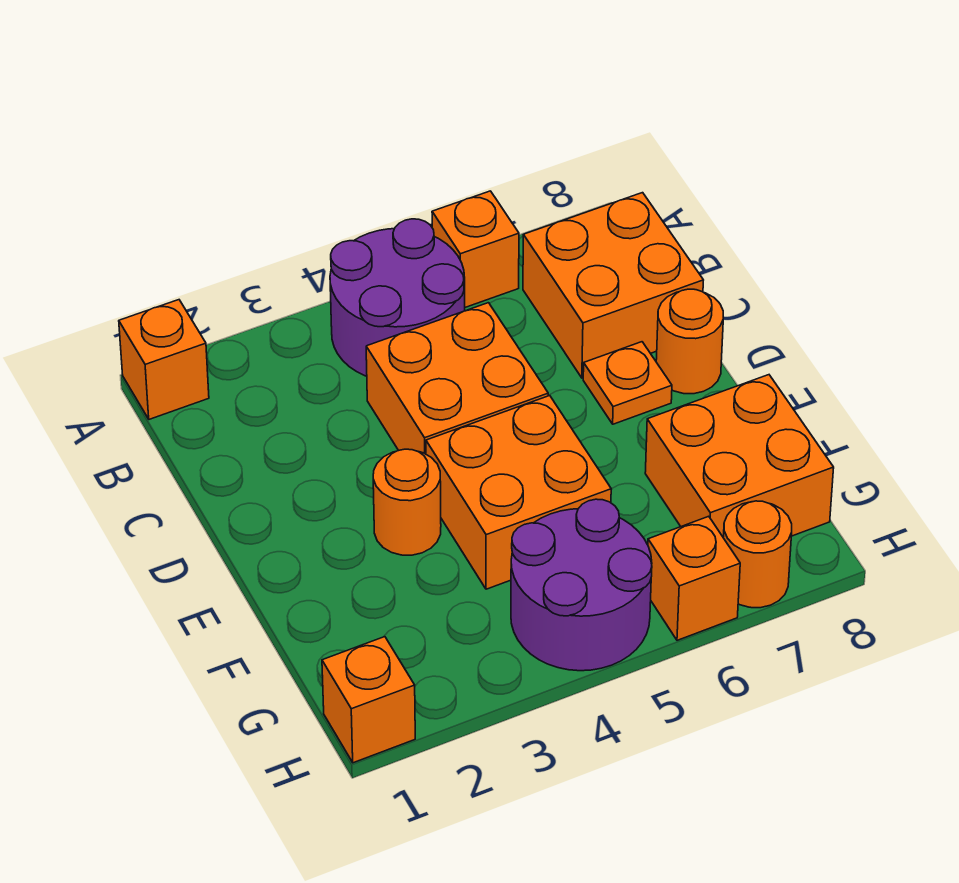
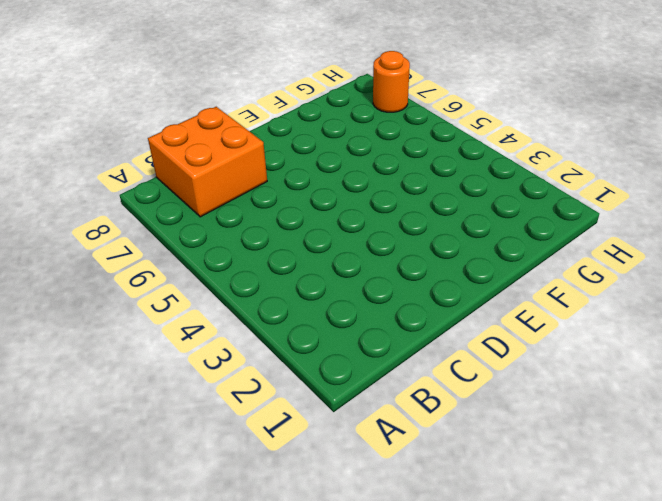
none -> orange brick A1 level 1
none -> purple round brick A4:B5 level 1
none -> orange brick A6 level 1

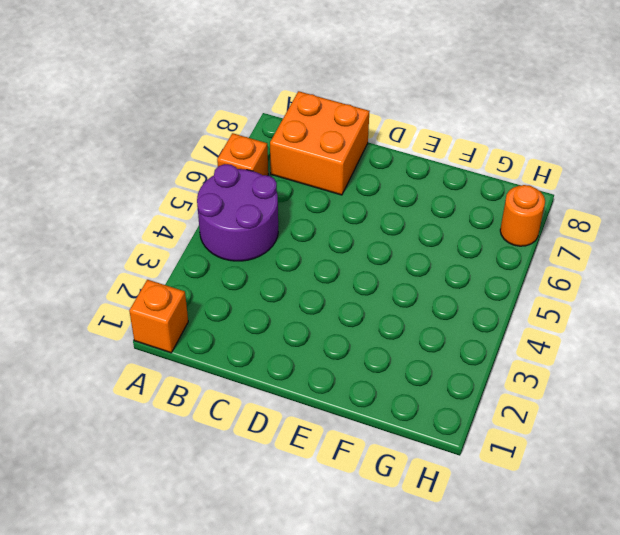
none -> orange brick C4:D5 level 1
none -> orange plate D7 level 1
none -> orange round brick D8 level 1

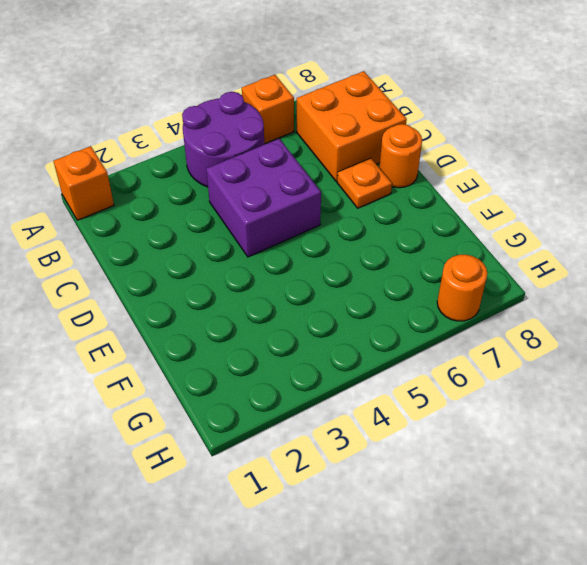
purple brick C4:D5 level 1 -> orange brick C4:D5 level 1
none -> orange round brick E3 level 1
none -> orange brick E4:F5 level 1
none -> orange brick F7:G8 level 1

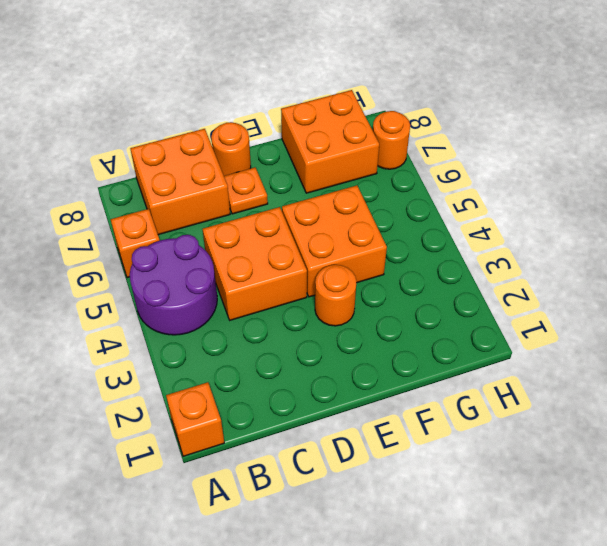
none -> purple round brick G4:H5 level 1
none -> orange brick H1 level 1
none -> orange brick H6 level 1

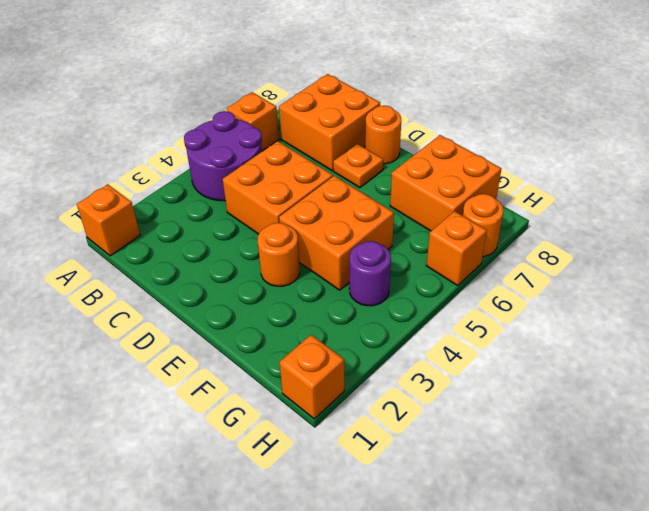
purple round brick G4 level 1 -> purple round brick G4:H5 level 1

